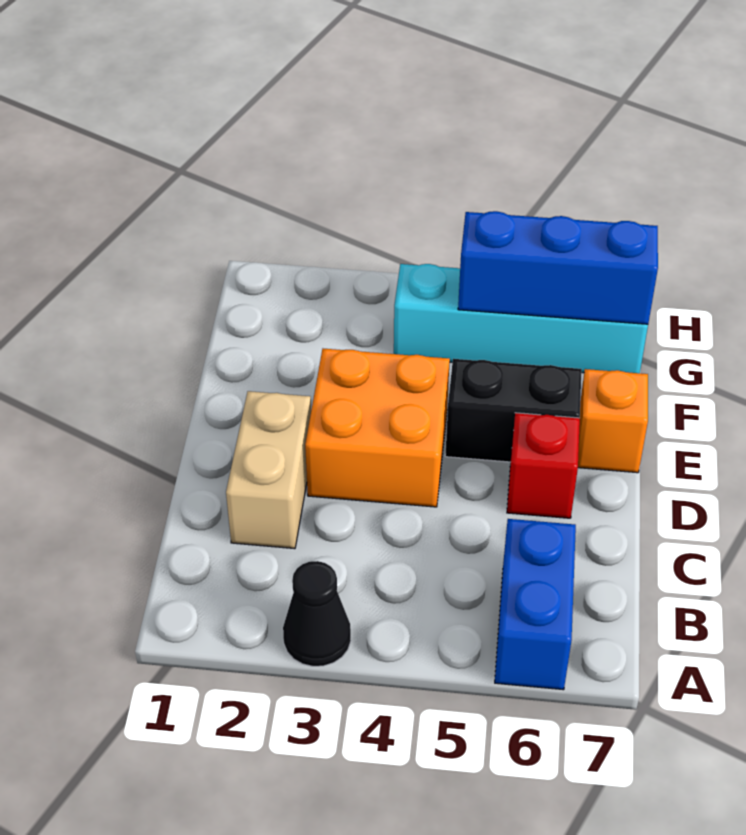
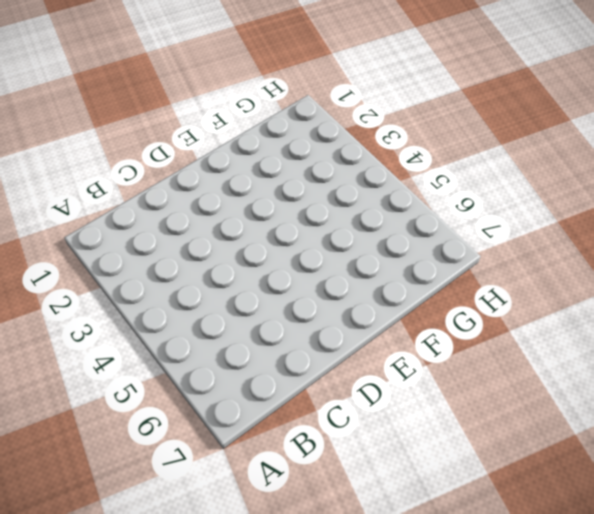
none -> black cone A3 level 1
none -> blue brick A6:B6 level 1

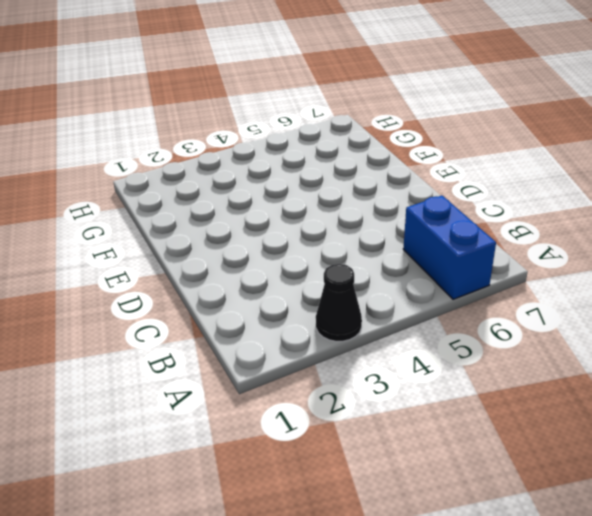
none -> tan brick C2:D2 level 1
none -> orange brick D3:E4 level 1

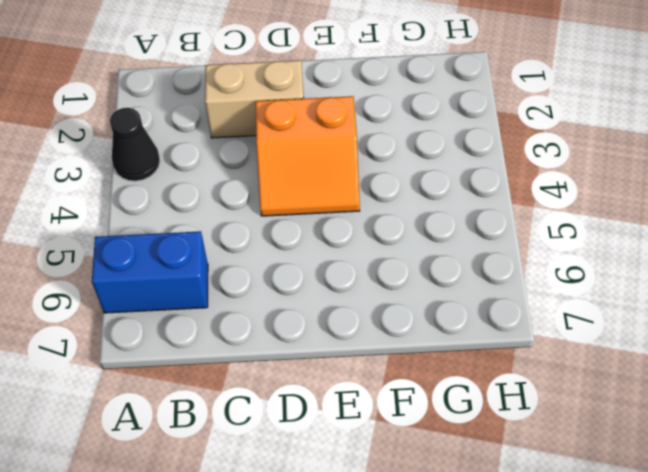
orange slope D3:E4 level 1 top 3 -> orange brick D3:E4 level 1
none -> red brick D6 level 1
none -> black brick E5:E6 level 1

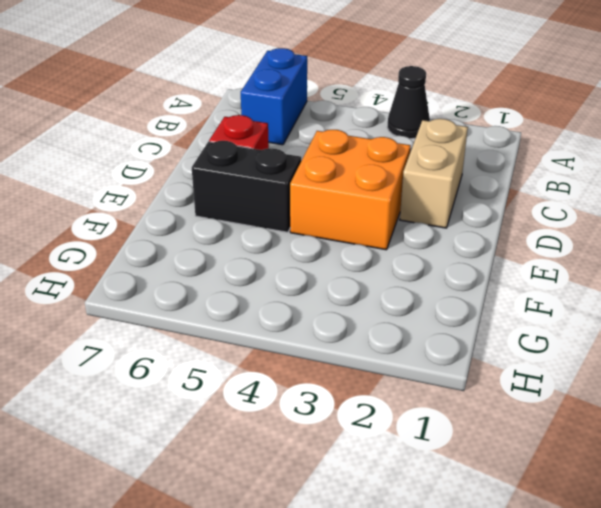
none -> orange brick E7 level 1
none -> cyan brick G4:G7 level 1

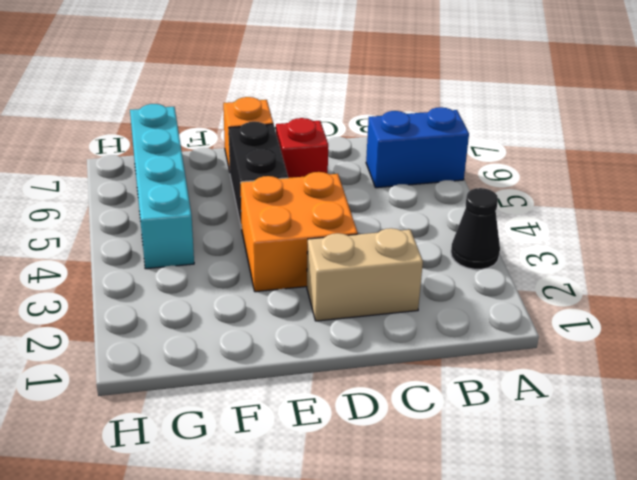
none -> blue brick G5:G7 level 2

